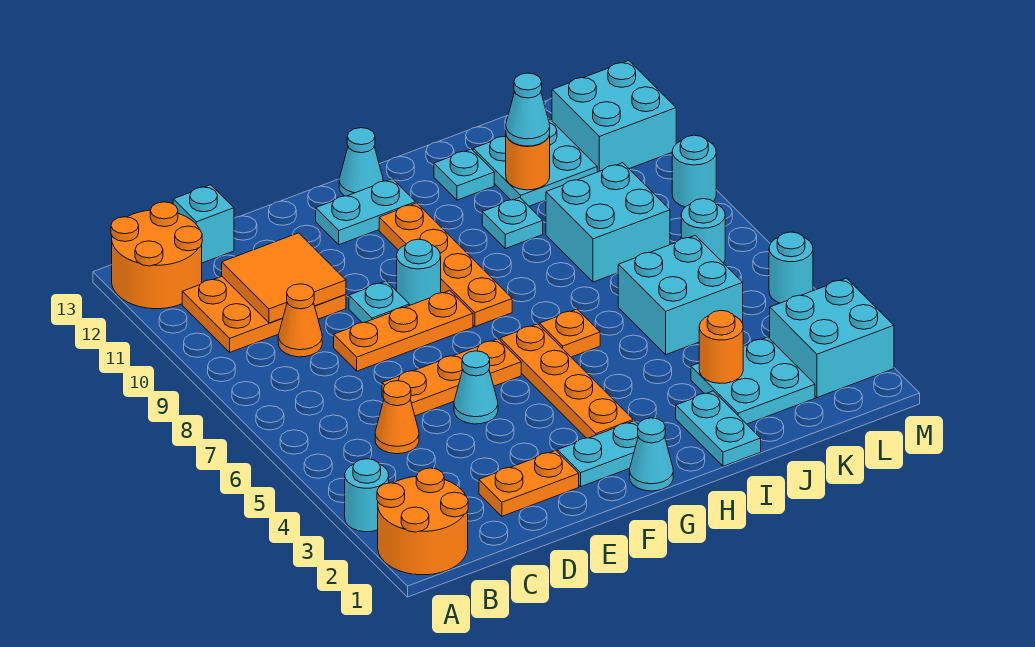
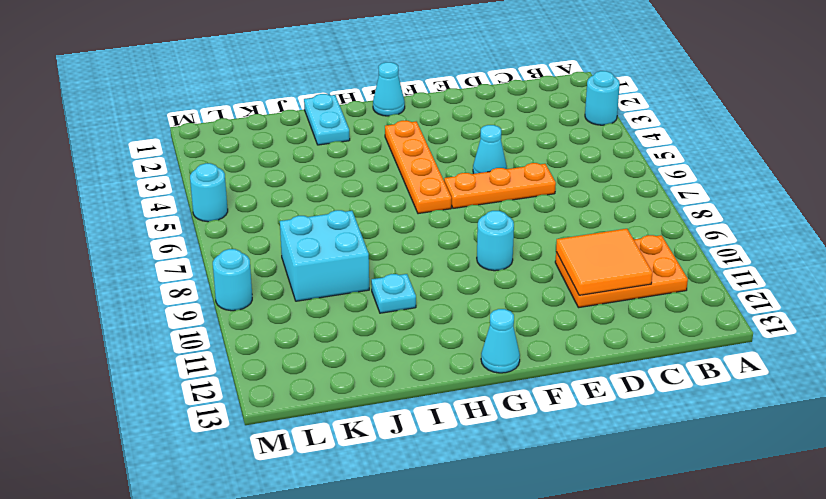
none -> orange round brick A1:B2 level 1
none -> orange round brick A12:B13 level 1
none -> orange cone C5 level 1
none -> orange cone C9 level 1

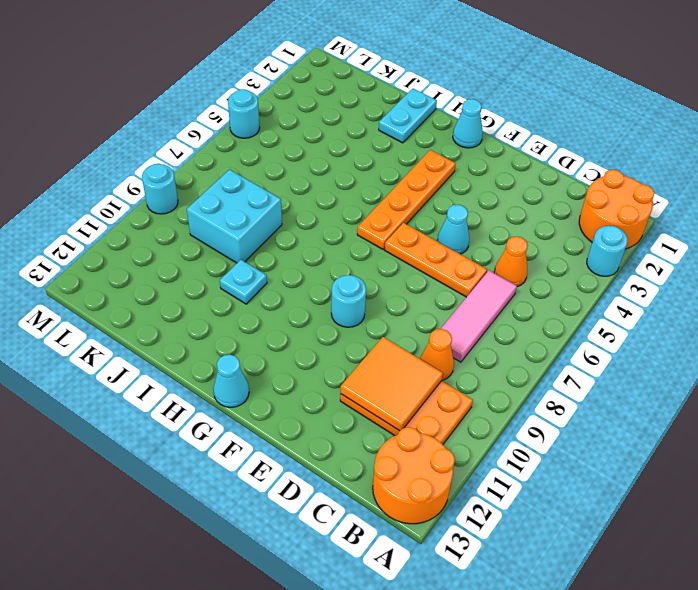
pink tile C6:C8 level 1 -> none
none -> cyan brick C13 level 1
none -> orange plate D2:E2 level 1
none -> orange plate D8:F8 level 1
none -> cyan plate E9 level 1

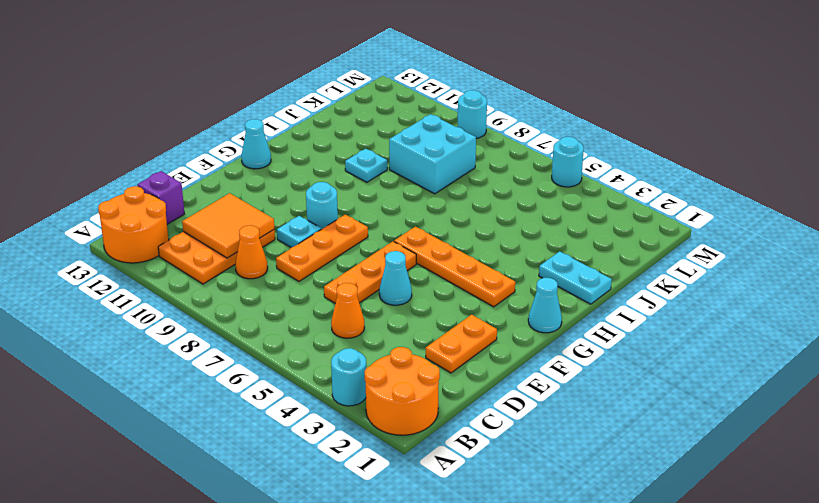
purple brick C13 level 1 -> cyan brick C13 level 1
none -> cyan plate F2:G2 level 1
none -> cyan plate F12:G12 level 1
none -> orange plate G8:G11 level 1
none -> orange plate H6 level 1

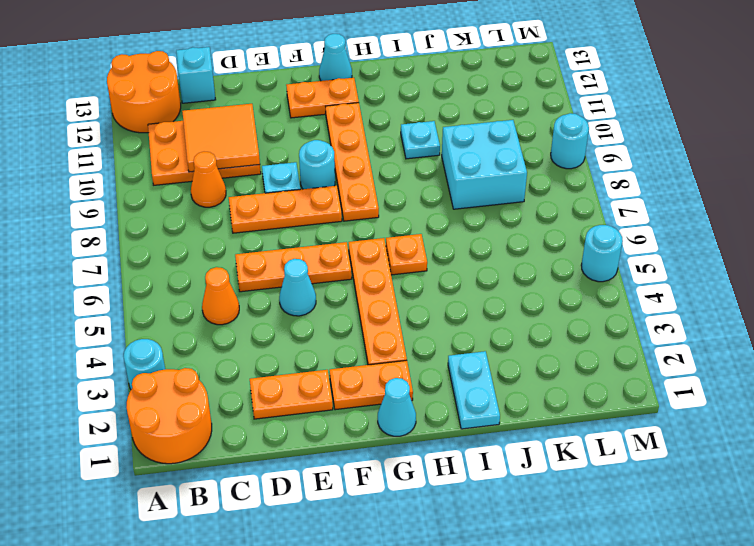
orange plate F2:G2 level 1 -> cyan plate F2:G2 level 1
orange plate F12:G12 level 1 -> cyan plate F12:G12 level 1
none -> cyan plate I12 level 1
none -> cyan plate J2:K3 level 1
none -> cyan brick J5:K6 level 1
none -> cyan plate J11:K12 level 1

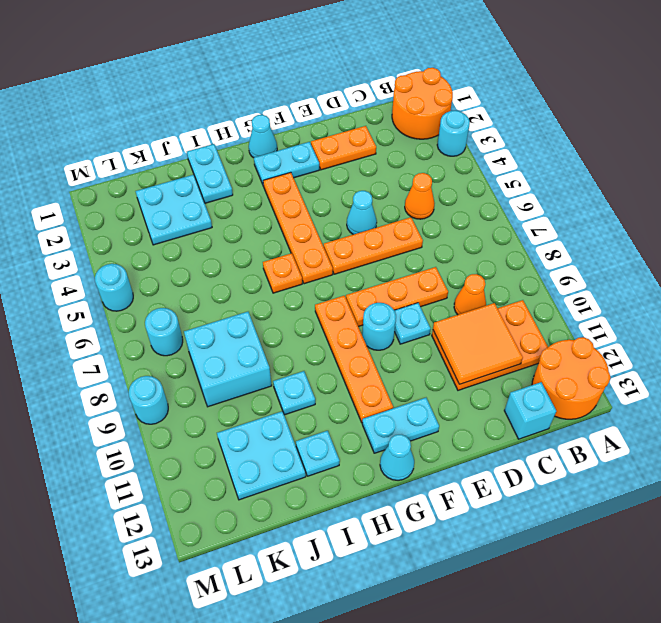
none -> cyan brick J5:K6 level 1
none -> cyan brick L2:M3 level 1
none -> cyan brick L11:M12 level 1
none -> orange round brick J3 level 2

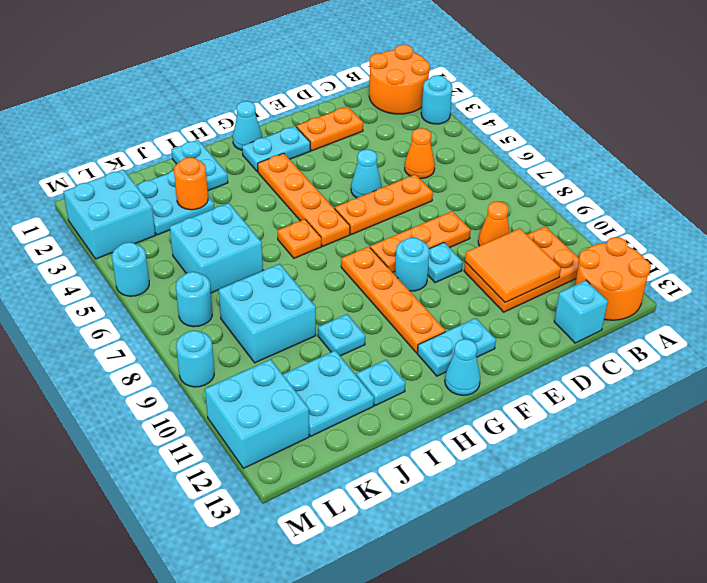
none -> orange round brick J11 level 2
none -> cyan cone J11 level 3

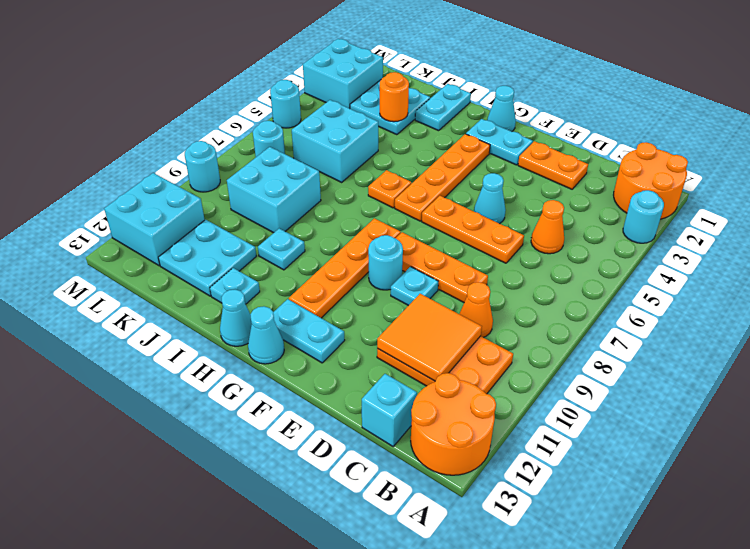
cyan cone H13 level 1 -> cyan cone J11 level 3
none -> orange round brick J11 level 2

